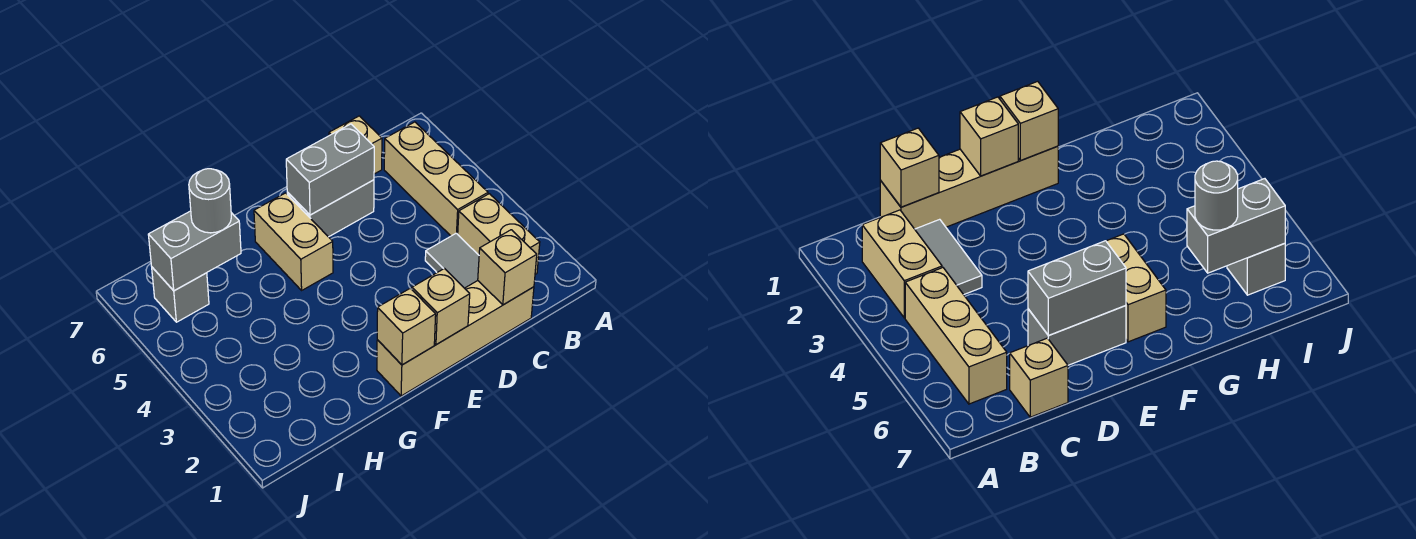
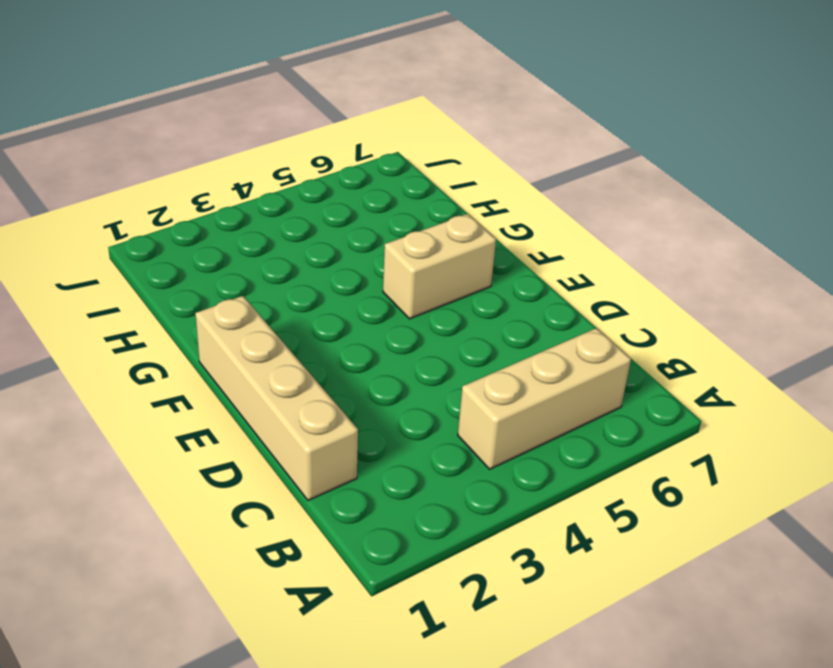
none -> tan brick B2:B3 level 1
none -> grey tile C2:C3 level 1
none -> tan brick C7 level 1

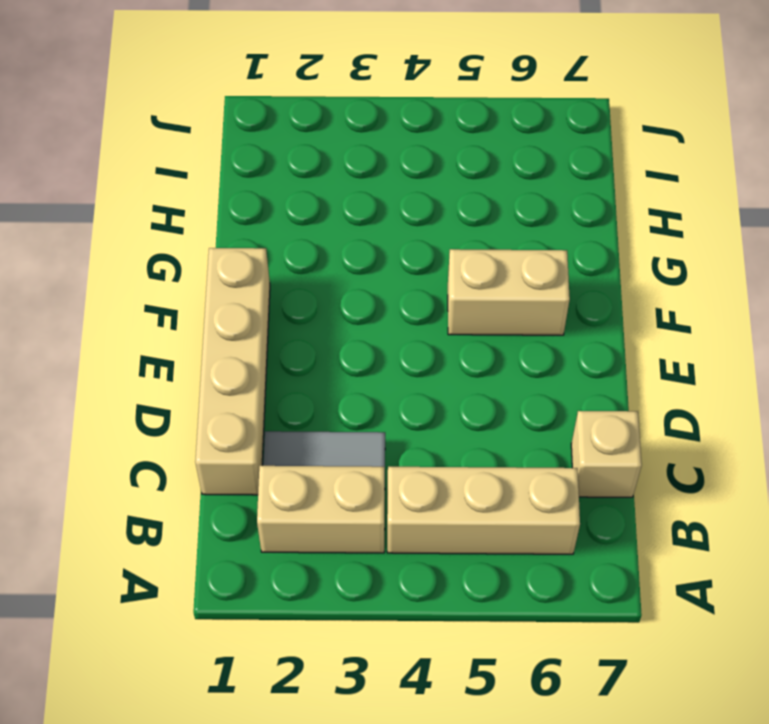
none -> grey brick D6:E6 level 1
none -> grey brick I6 level 1
none -> tan brick C1 level 2

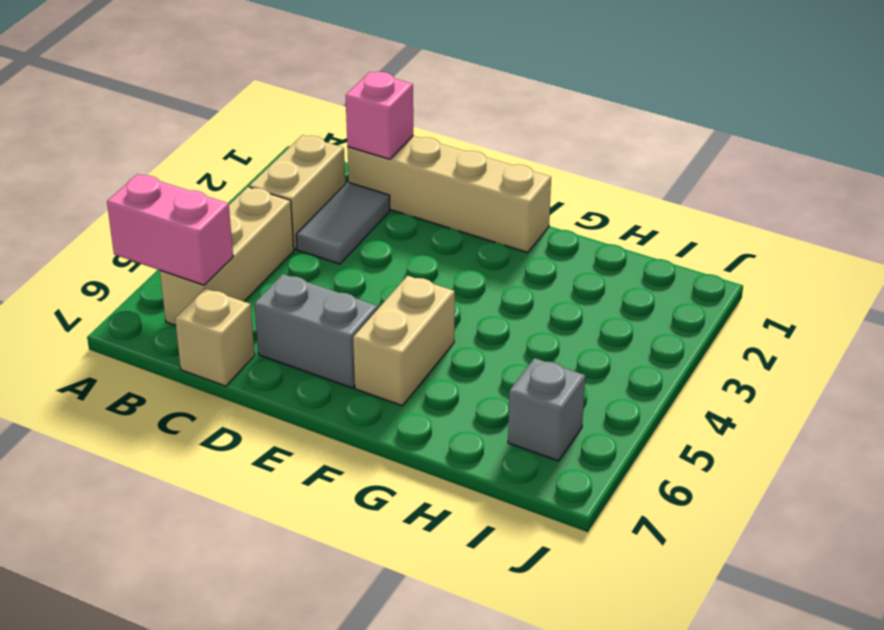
pink brick A6:B6 level 2 -> none
pink brick C1 level 2 -> tan brick C1 level 2
none -> grey brick D6:E6 level 2
none -> tan brick E1 level 2
none -> tan brick F1 level 2

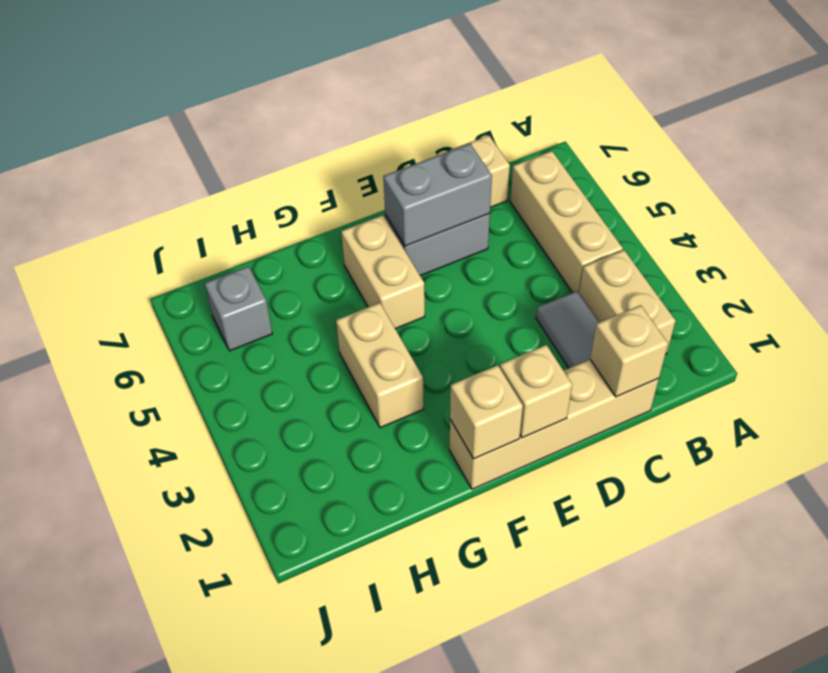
tan brick G3:G4 level 1 -> none
none -> grey brick H6:I6 level 2
none -> grey round brick H6 level 3

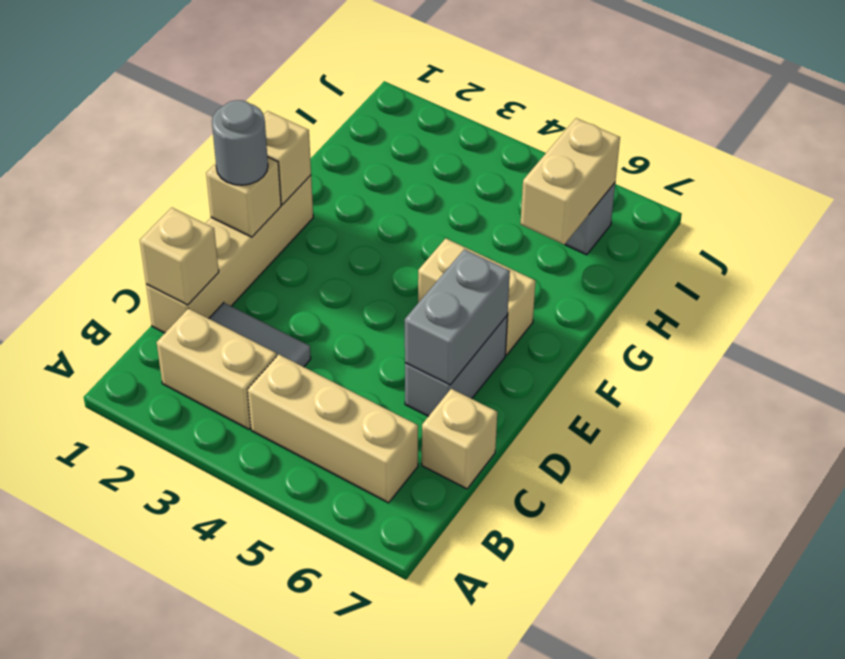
grey round brick E1 level 3 -> grey round brick H6 level 3
tan brick H6:I6 level 2 -> grey brick H6:I6 level 2

